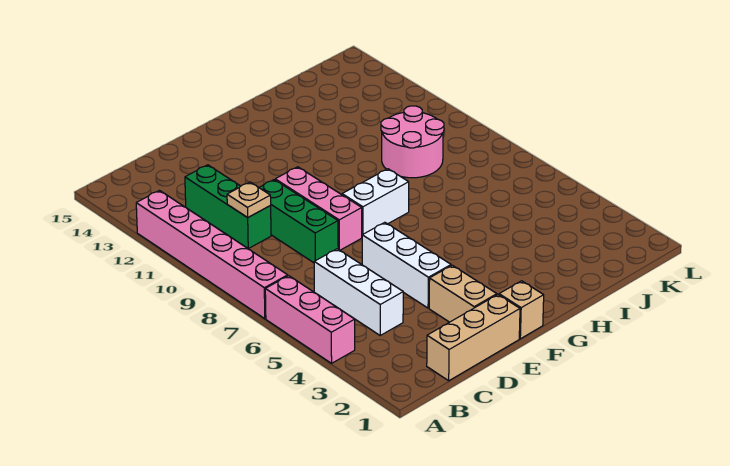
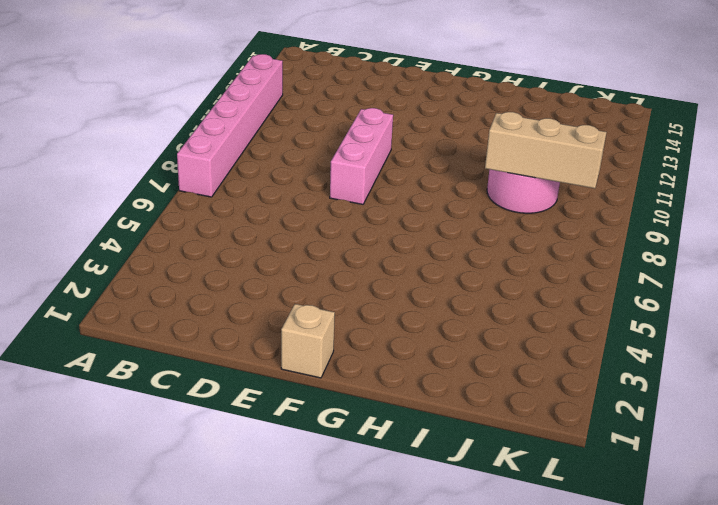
tan brick I9:K9 level 2 -> tan brick C1:E1 level 1
none -> pink brick A4:A6 level 1
none -> white brick C4:C6 level 1
none -> green brick C10:C12 level 1

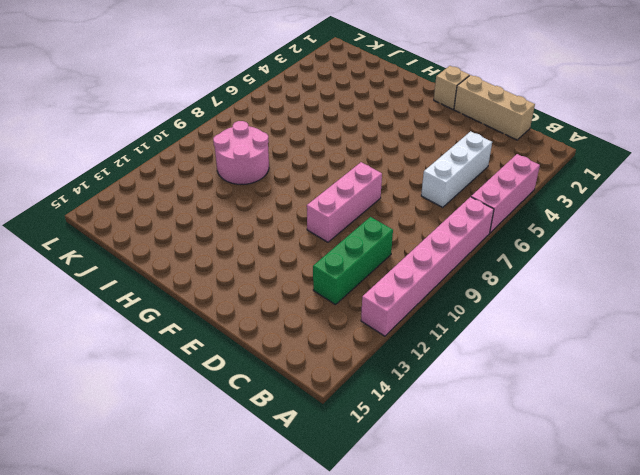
none -> green brick D8:D10 level 1
none -> tan brick E2:E3 level 1
none -> white brick E4:E6 level 1

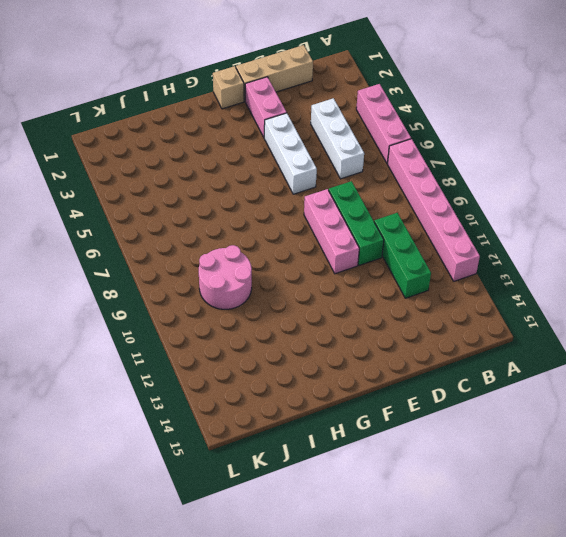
pink brick E2:E3 level 1 -> tan brick E2:E3 level 1
none -> white brick F8:G8 level 1
none -> tan plate C10 level 2

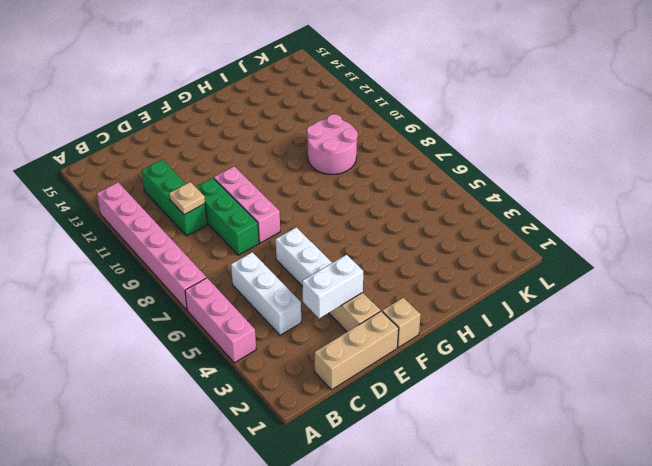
white brick D3:E3 level 2 -> white brick F8:G8 level 1

